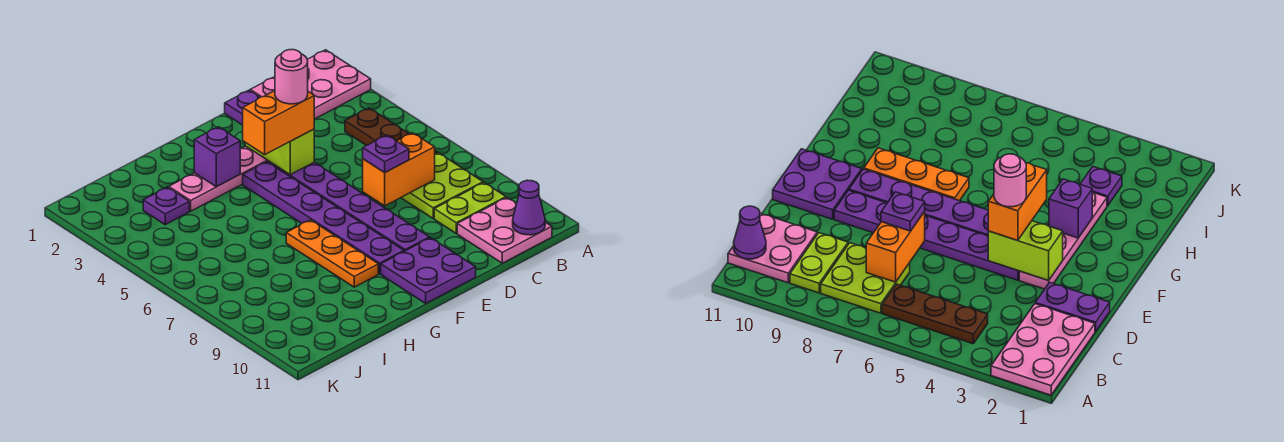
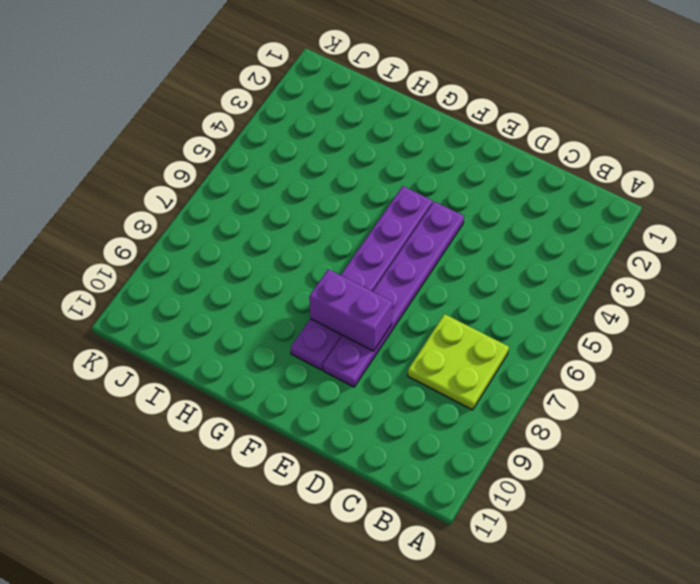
purple brick E8:F8 level 2 -> none
none -> pink plate A1:C2 level 1
none -> brown plate B4:B6 level 1
none -> lime plate B9:C9 level 1

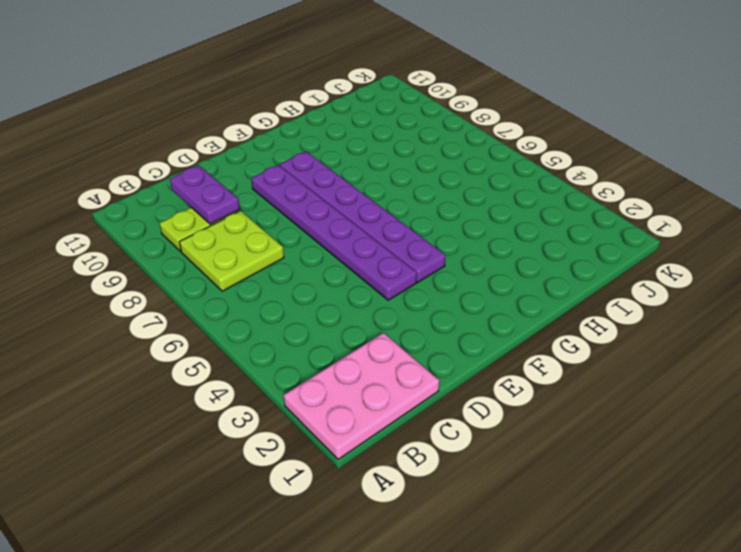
purple plate C9:C10 level 2 -> purple plate D1:D2 level 1
none -> brown plate B4:B6 level 1
none -> pink plate B10:C11 level 1
none -> pink plate E3:H3 level 1

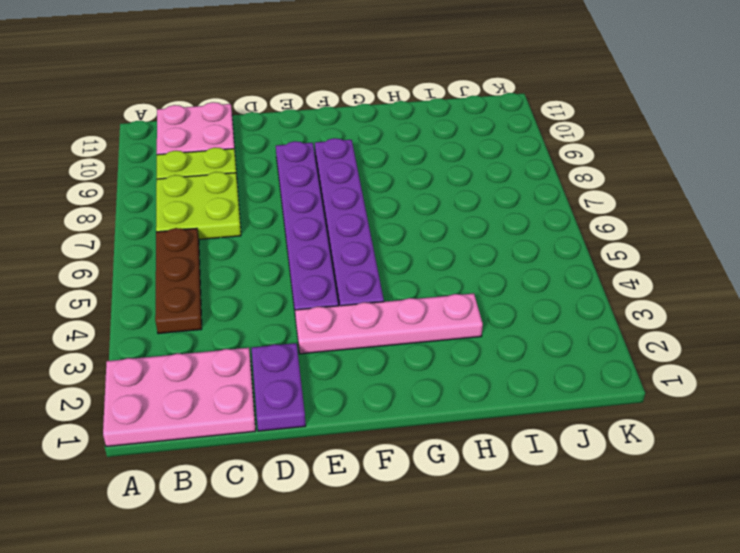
none -> purple plate E10:F11 level 1
none -> orange plate G7:G9 level 1
none -> purple plate I3 level 1

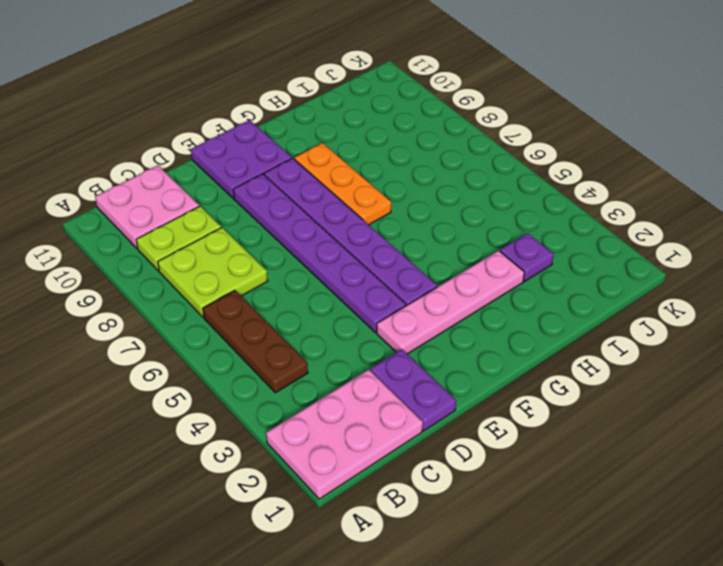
none -> purple cone B11 level 2
none -> orange brick C7:D7 level 2
none -> lime brick E3:E4 level 2

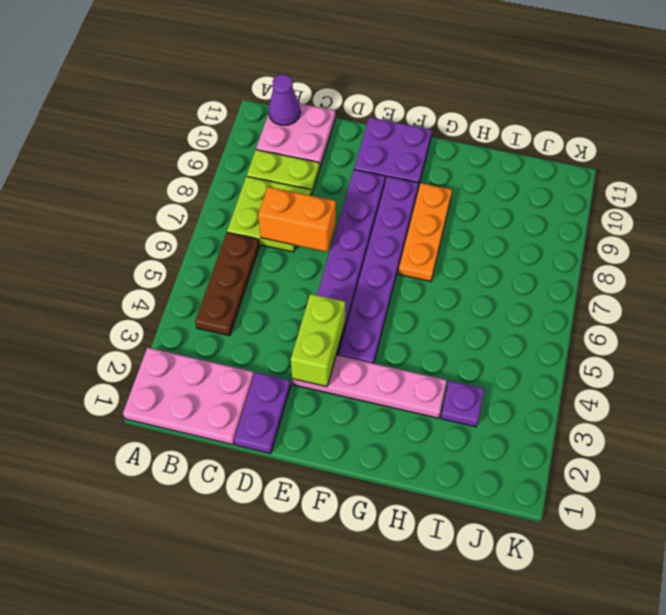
none -> purple brick G3 level 2
none -> purple plate D7 level 3
none -> orange brick E4:F4 level 3

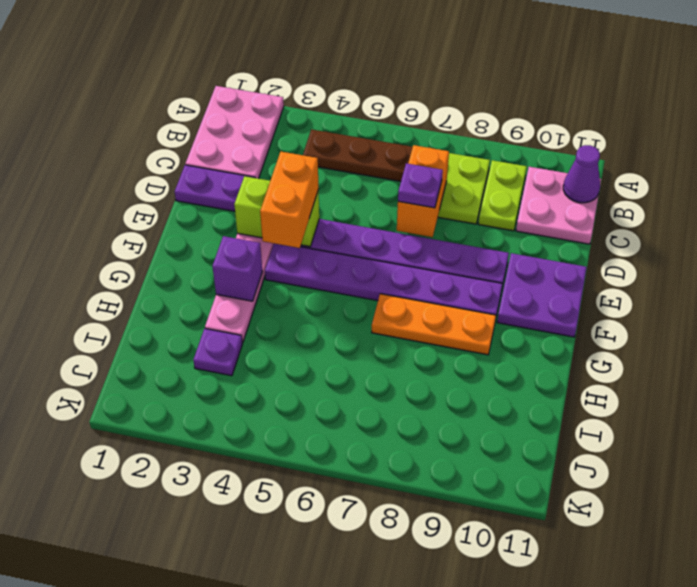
none -> pink round brick E4 level 4

